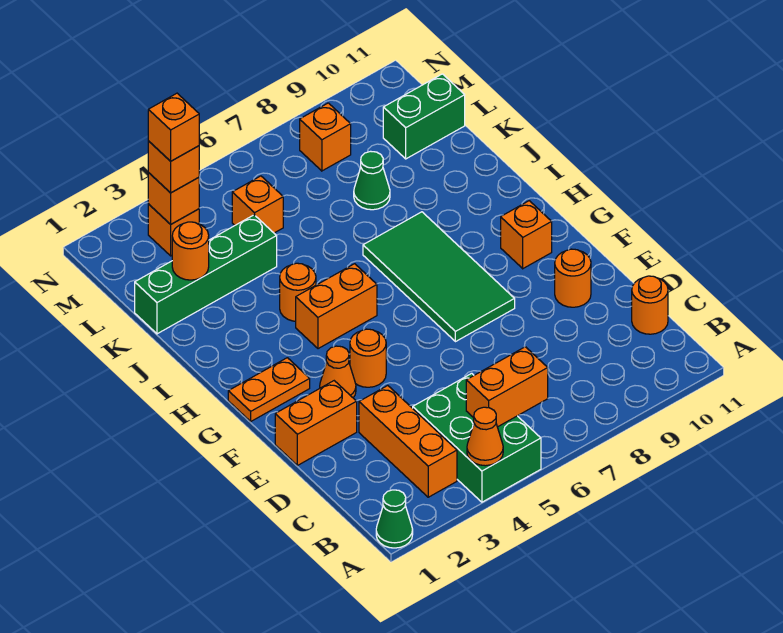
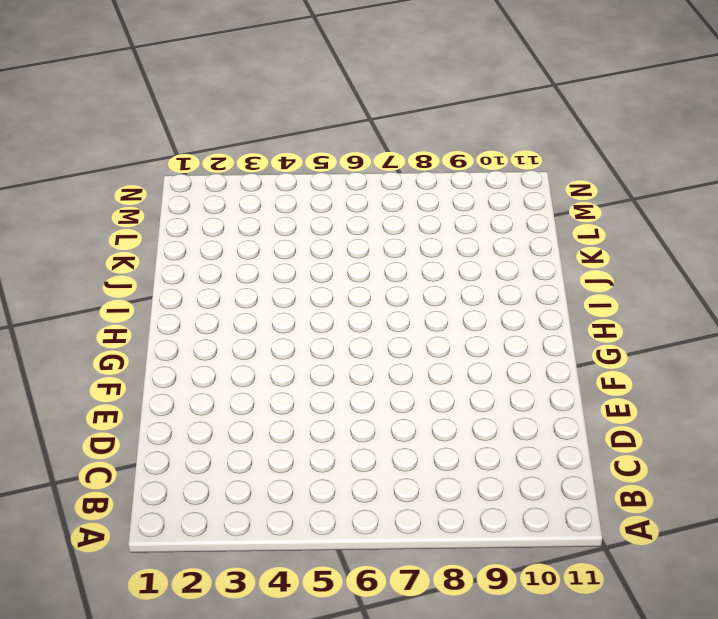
none -> green cone A1 level 1
none -> green brick A4:C5 level 1
none -> orange brick B3:D3 level 1

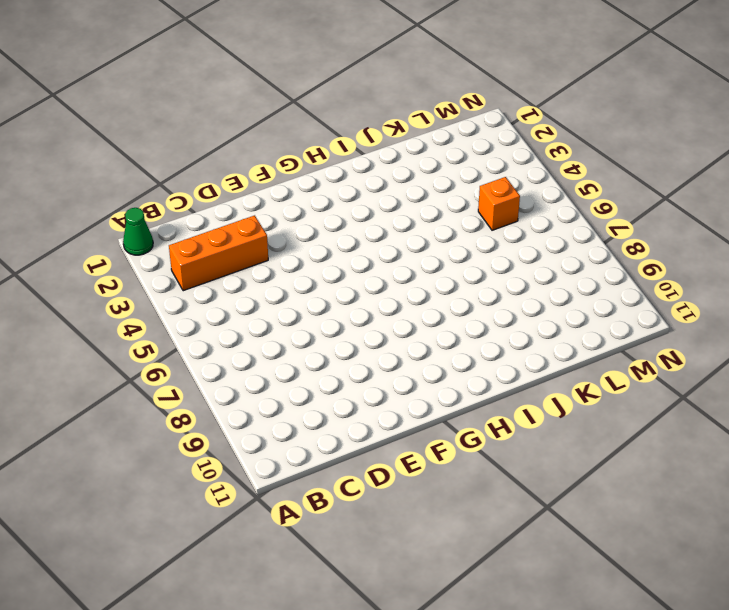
none -> green brick A4:C5 level 1
none -> orange round brick C11 level 1
none -> orange brick E1:E2 level 1

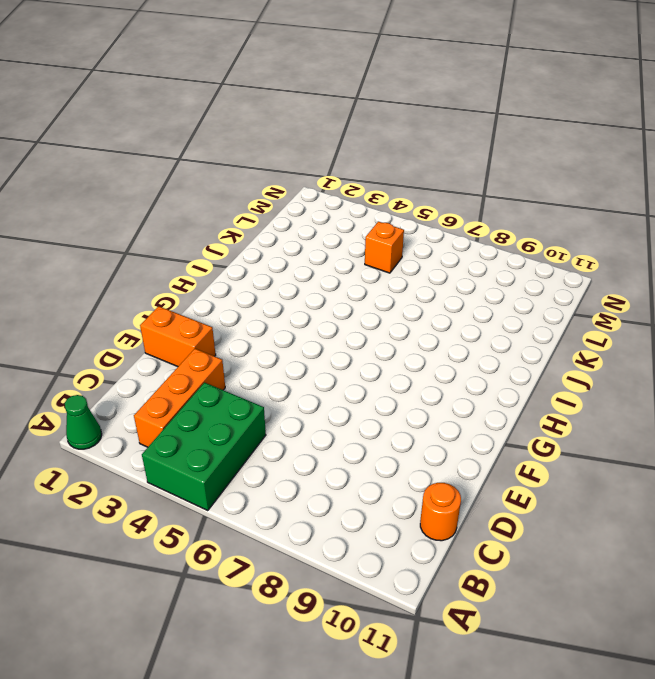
none -> orange round brick E10 level 1
none -> orange cone F3 level 1
none -> orange round brick F4 level 1

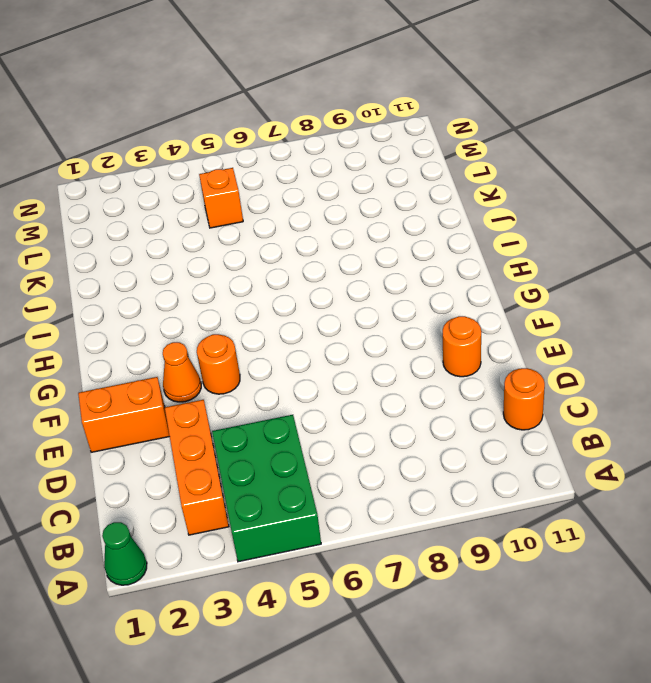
none -> green tile F7:I8 level 1
none -> orange plate G1:G2 level 1
none -> orange brick G10 level 1

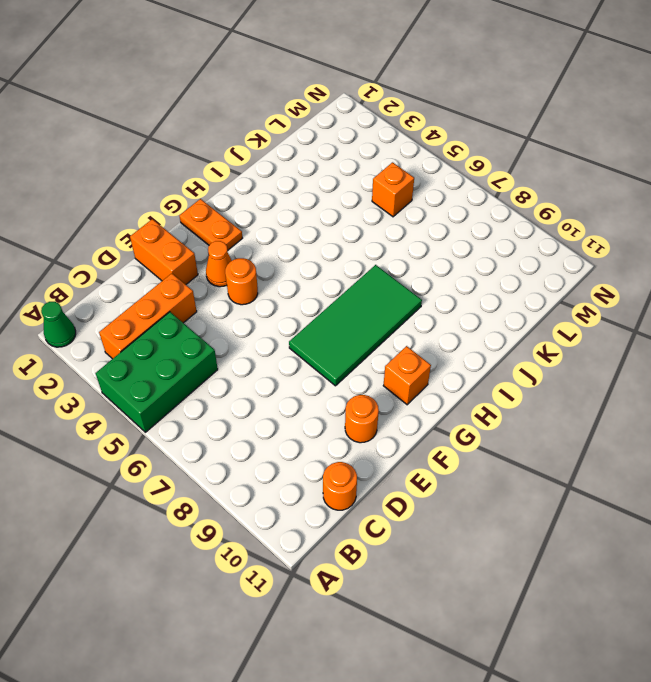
none -> orange brick H4:H5 level 1
none -> orange round brick I4 level 1
none -> green brick K1:K4 level 1

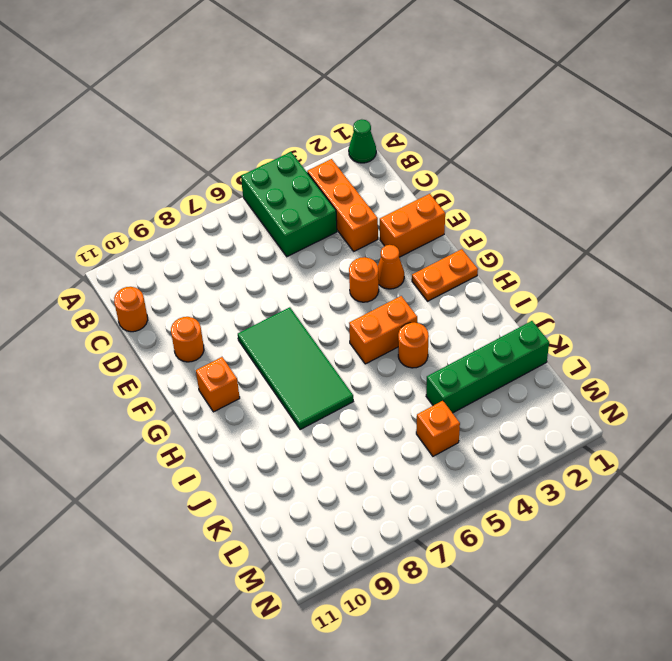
none -> green cone K8 level 1
none -> green brick L10:L11 level 1
none -> orange brick M3 level 1

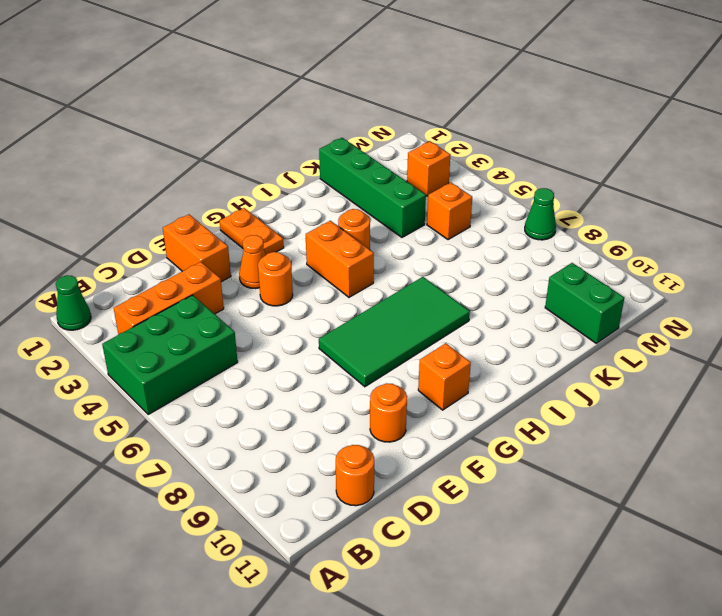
green cone N7 level 1 -> green cone K8 level 1
none -> orange brick M8 level 1
none -> orange cone A4 level 2
none -> orange brick B5:B6 level 2

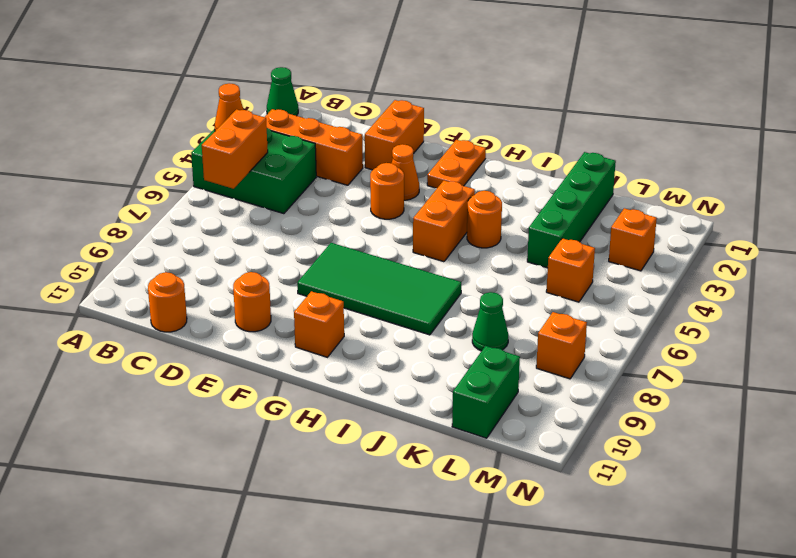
none -> orange round brick K2 level 2
none -> orange brick M3 level 2
none -> orange brick M3 level 3

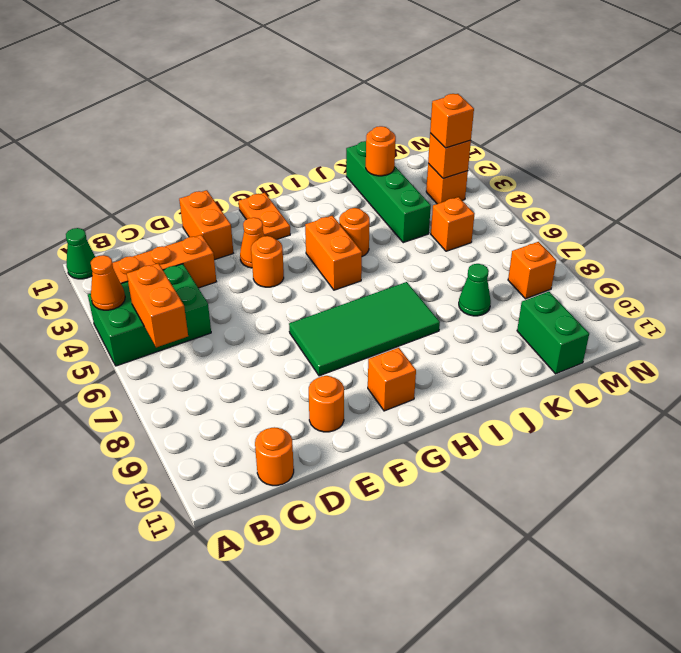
none -> orange brick M3 level 4

